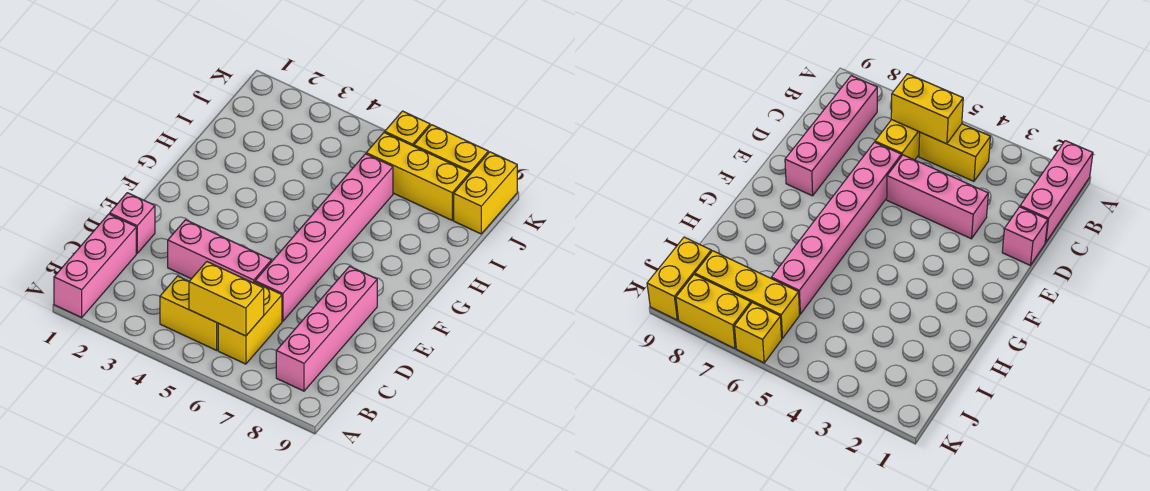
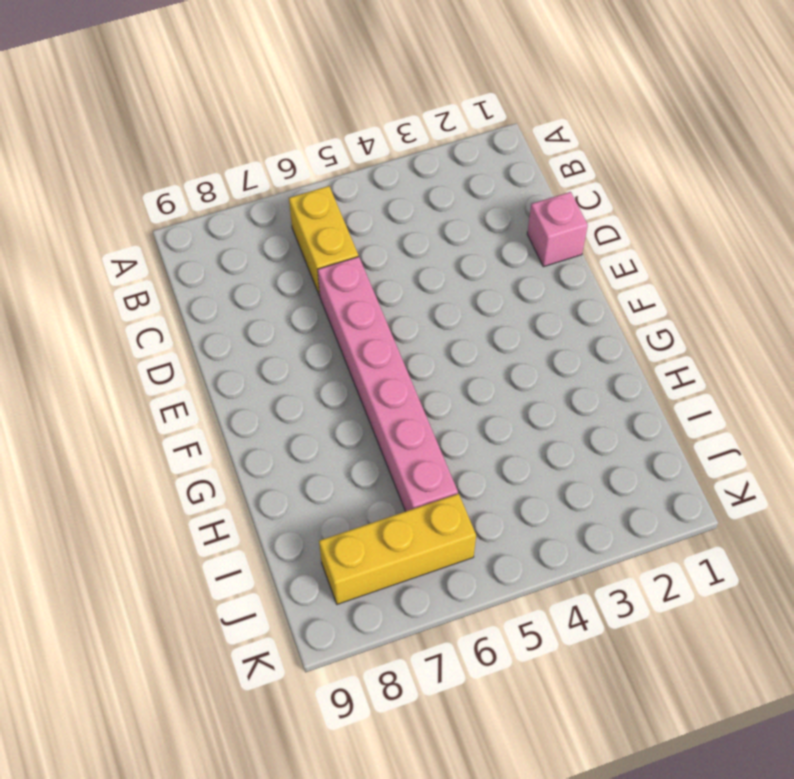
none -> pink brick A1:C1 level 1
none -> yellow brick B4:B5 level 1
none -> pink brick B8:E8 level 1

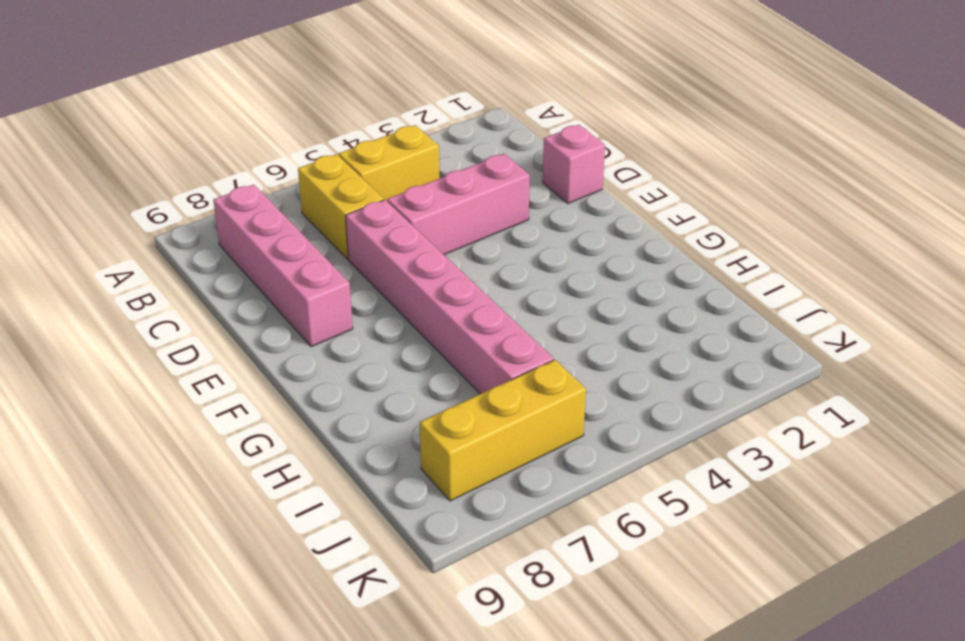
none -> pink brick A1:C1 level 1
none -> yellow brick J9:K9 level 1
none -> yellow brick K6 level 1

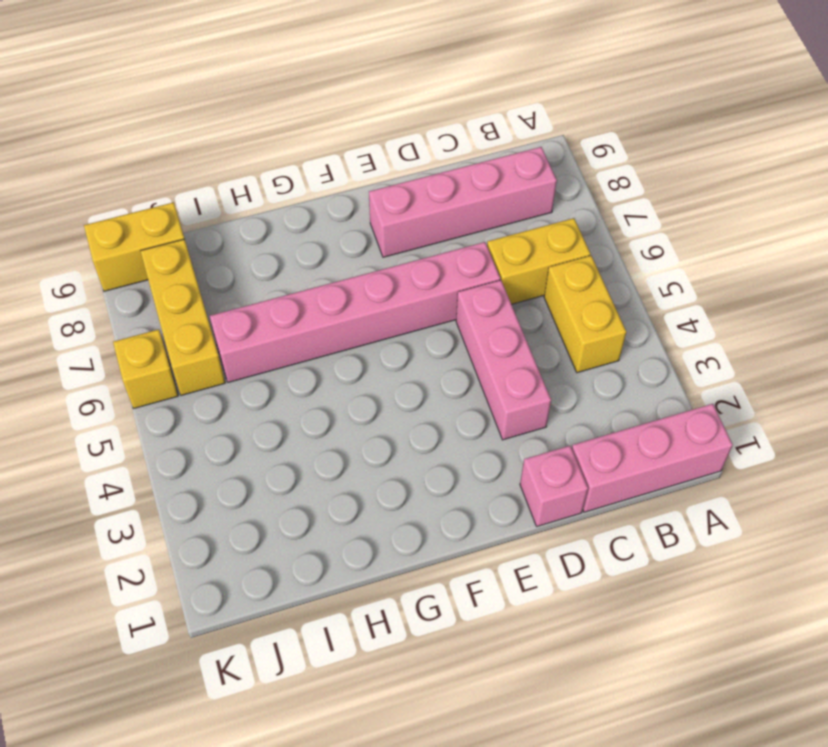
none -> yellow brick K7:K8 level 1
none -> yellow brick B5:B6 level 2

